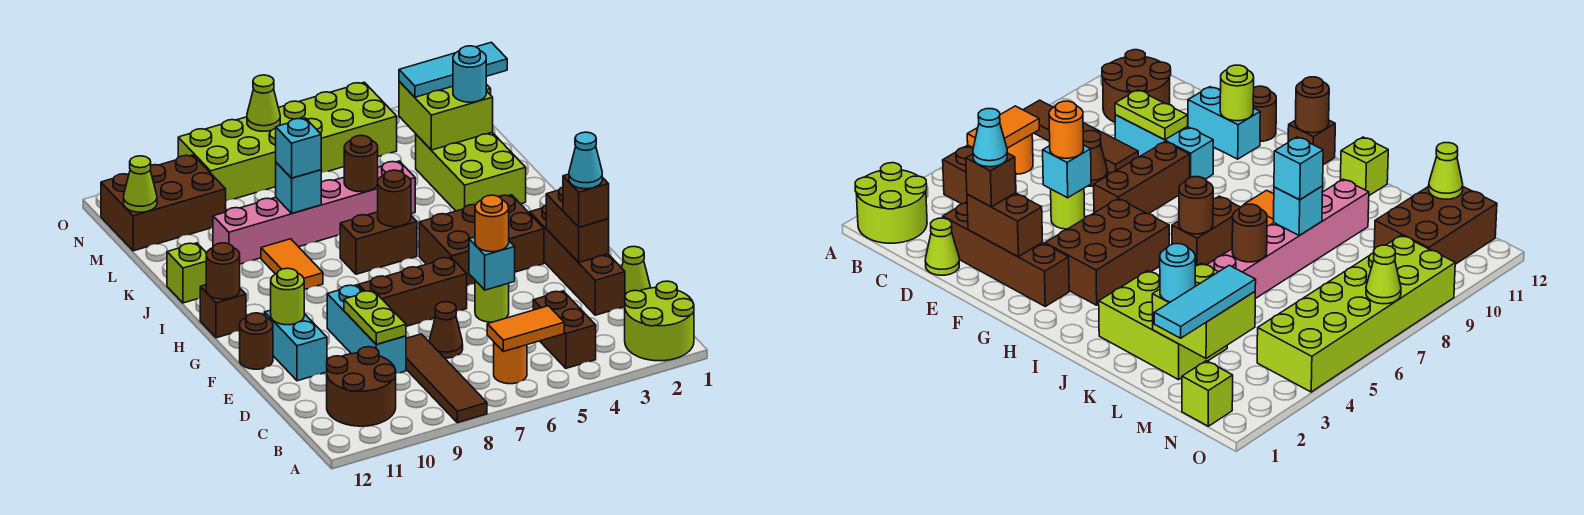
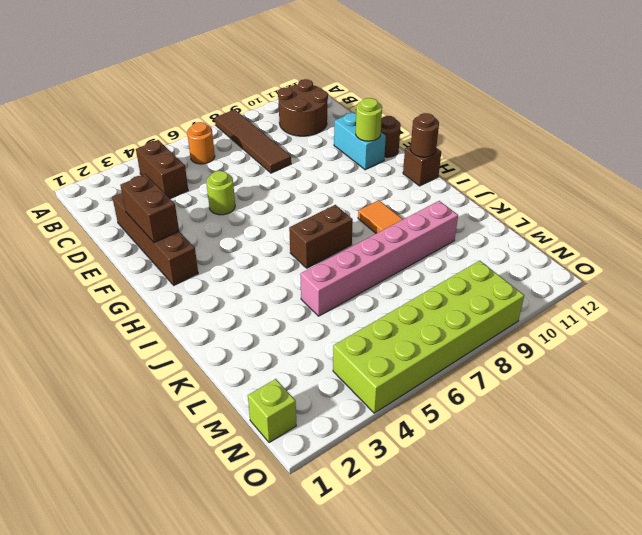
none -> lime round brick A1:B2 level 1
none -> lime cone D1 level 1
none -> brown cone D7 level 1
none -> cyan brick D9:F9 level 1

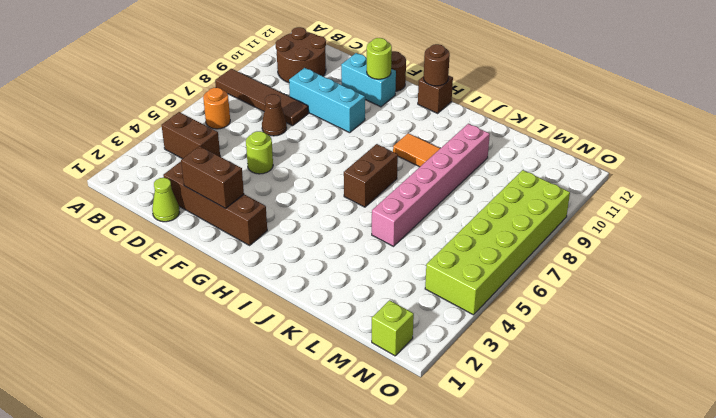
none -> lime round brick A1:B2 level 1
none -> brown brick F6:F8 level 1
none -> brown brick G3:H5 level 1
none -> lime brick J2:L3 level 1

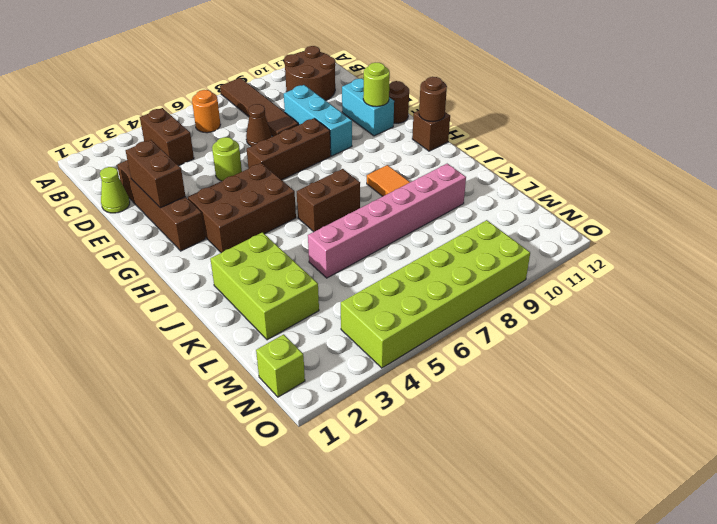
none -> lime round brick A1:B2 level 1
none -> lime brick J12 level 1
none -> brown brick M10:N12 level 1
none -> orange tile B5:B6 level 2

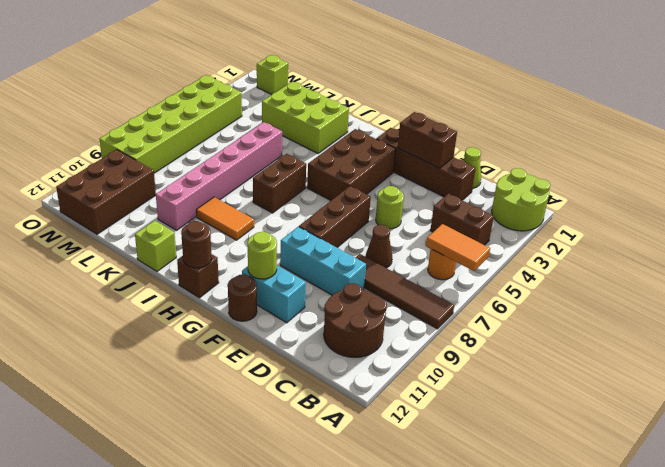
orange tile A6:B6 level 2 -> orange tile B5:B6 level 2
none -> lime plate D9:E9 level 2
none -> cyan brick E5 level 2
none -> brown round brick I6 level 2
none -> brown round brick K6 level 2

